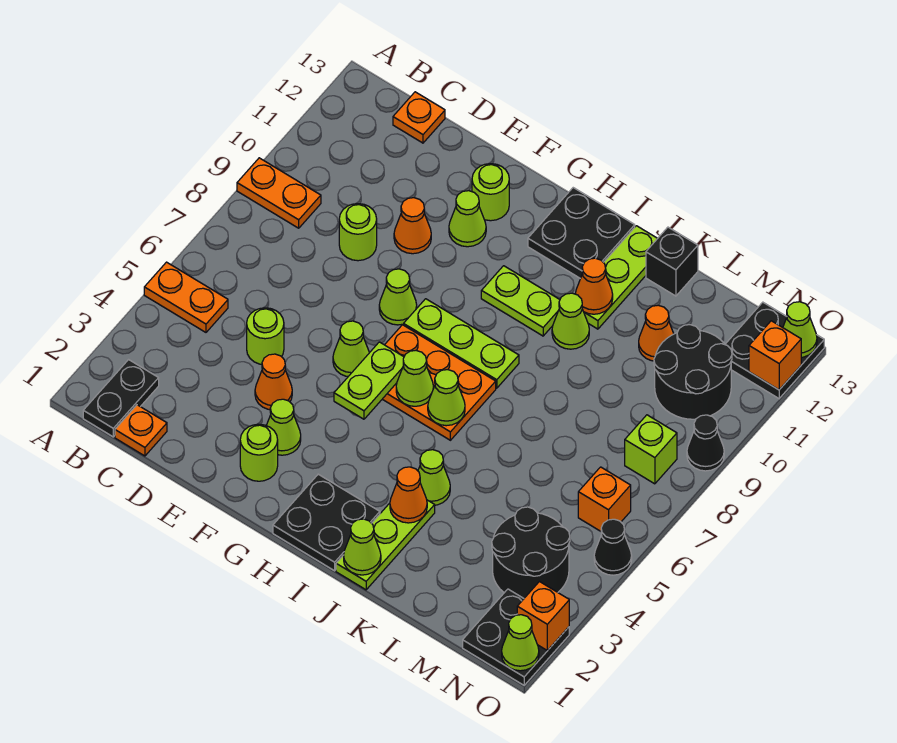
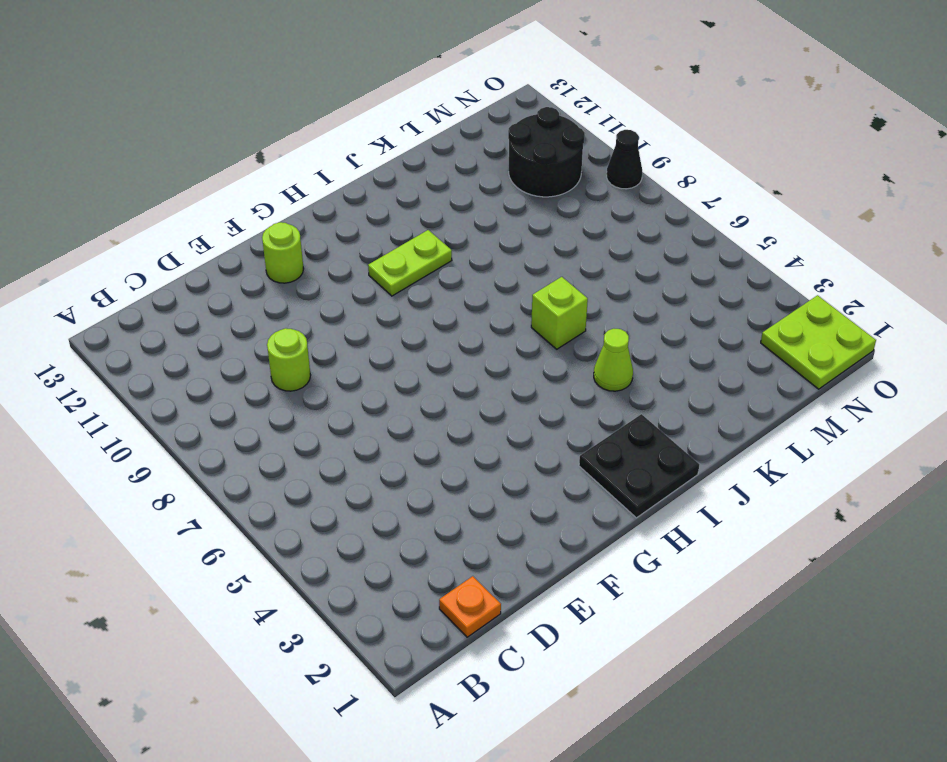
lime brick J6 level 1 -> lime brick N8 level 1
lime plate N1:O2 level 1 -> black plate N1:O2 level 1
none -> orange plate A5:B5 level 1
none -> orange plate A9:B9 level 1
none -> black plate B1:B2 level 1
none -> orange plate C13 level 1

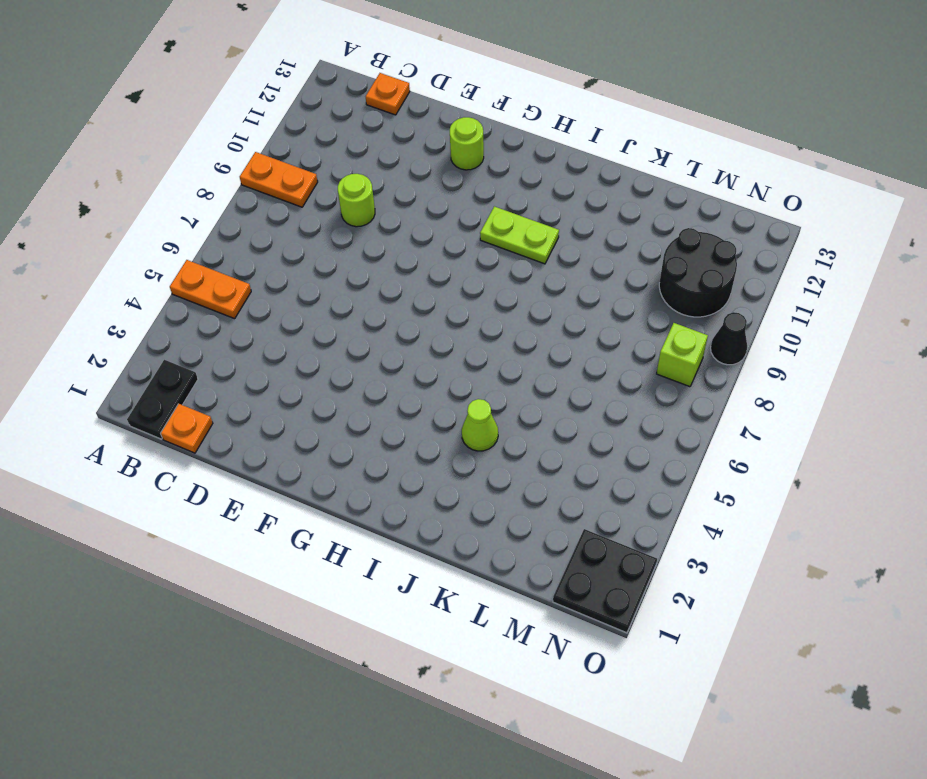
none -> lime round brick D5 level 1
none -> orange cone E4 level 1
none -> orange cone E10 level 1
none -> lime round brick F2 level 1

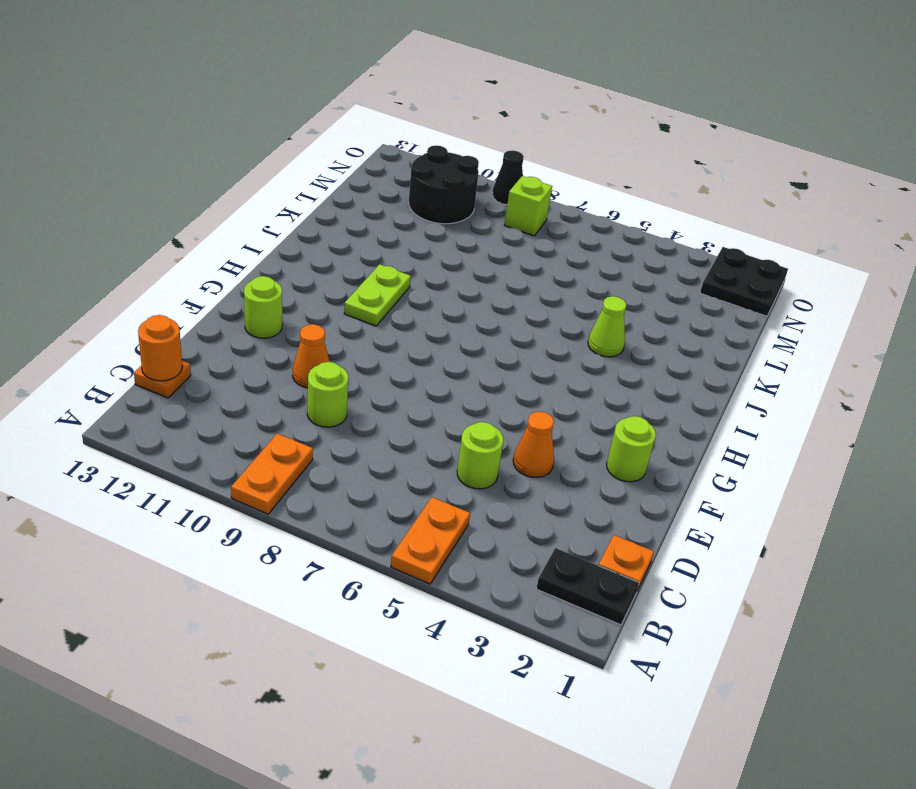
orange round brick C13 level 2 -> none
none -> lime cone F3 level 1
none -> lime cone F6 level 1
none -> lime cone F8 level 1
none -> lime cone F11 level 1

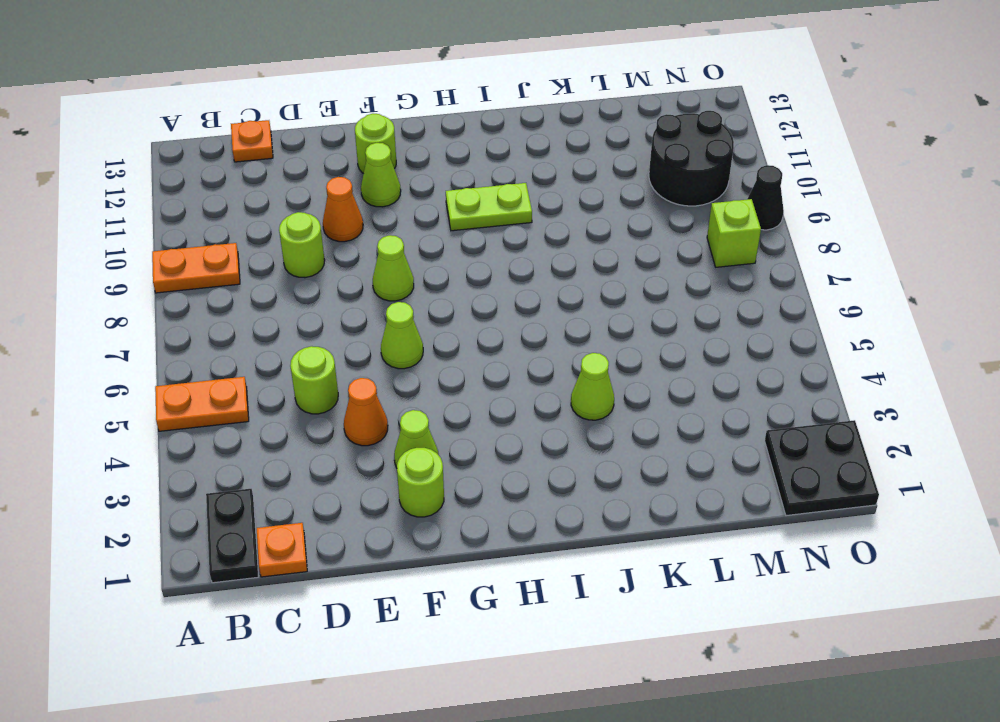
none -> orange plate G6:I7 level 1
none -> lime plate G8:I8 level 1
none -> black plate H1:I2 level 1
none -> black plate H12:I13 level 1

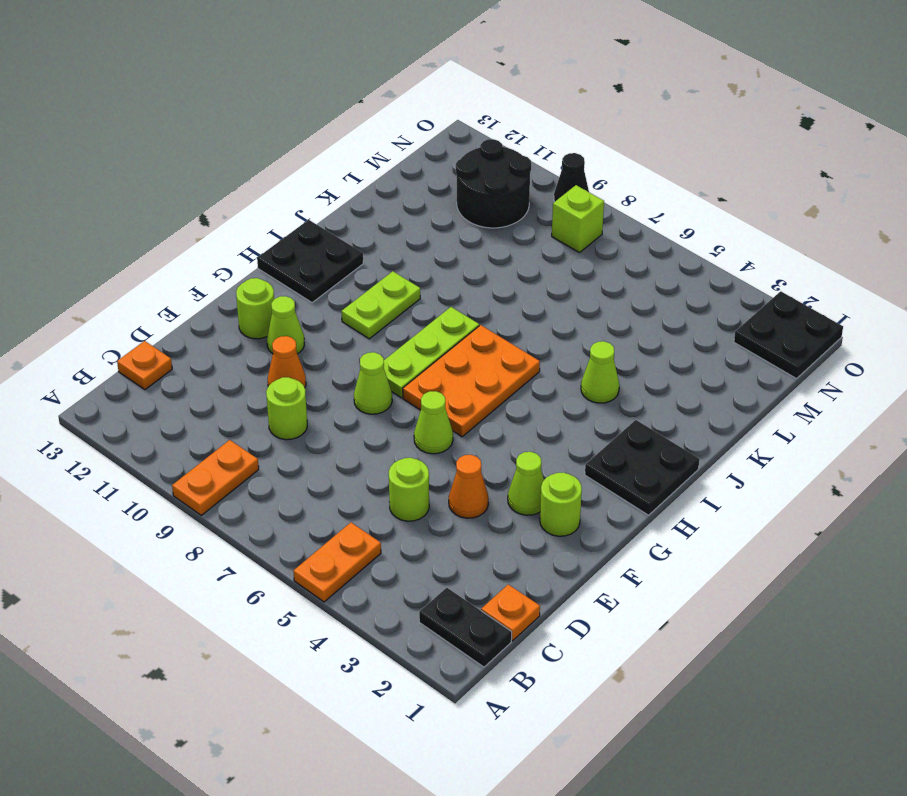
none -> lime plate J1:J3 level 1
none -> lime cone J10 level 1
none -> lime plate J11:J13 level 1
none -> black brick K13 level 1

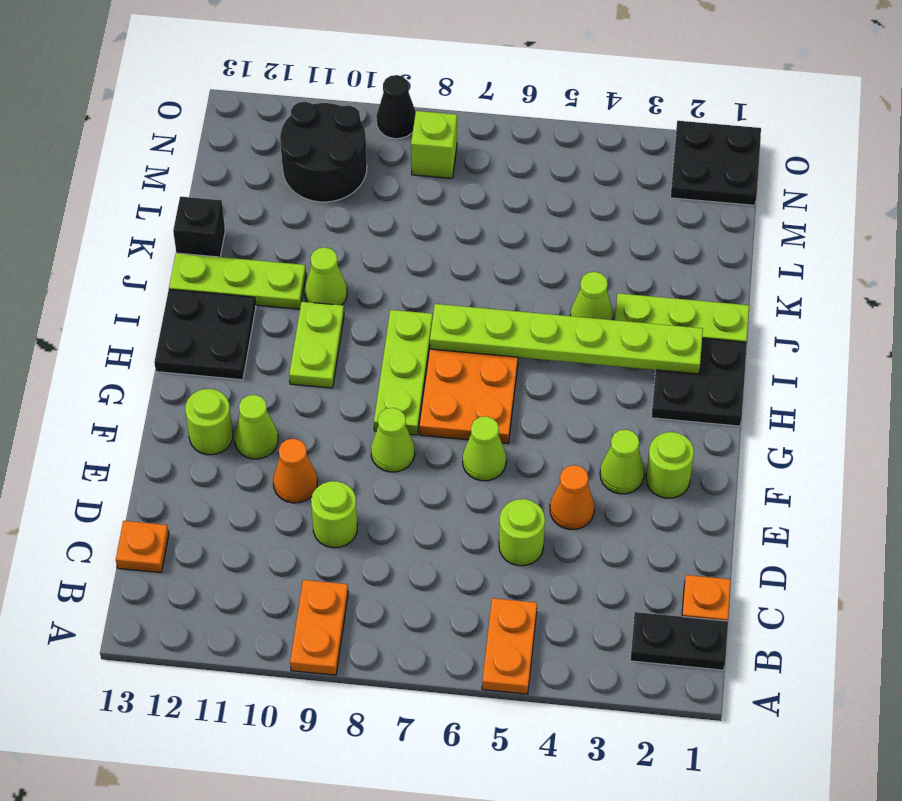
lime plate I2:I7 level 2 -> lime cone I6 level 2
none -> orange cone L11 level 1
none -> black round brick M3:N4 level 1
none -> orange brick N6 level 1
none -> black plate N12:O13 level 1

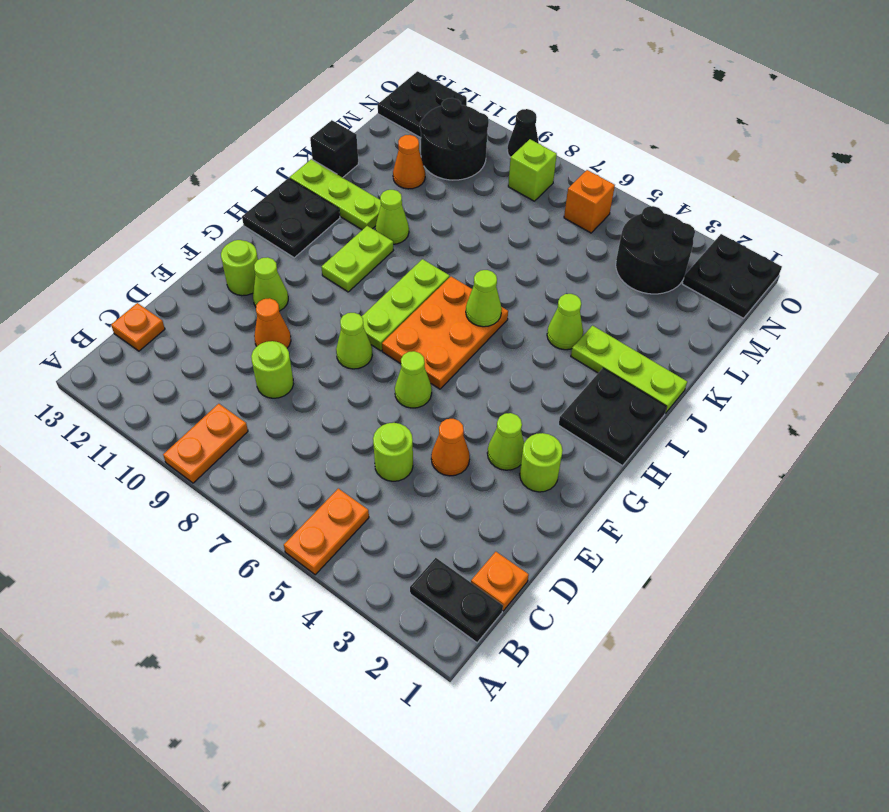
none -> black cone O5 level 1
none -> lime plate G5:G6 level 2
none -> lime cone H6 level 2
none -> lime cone J1 level 2

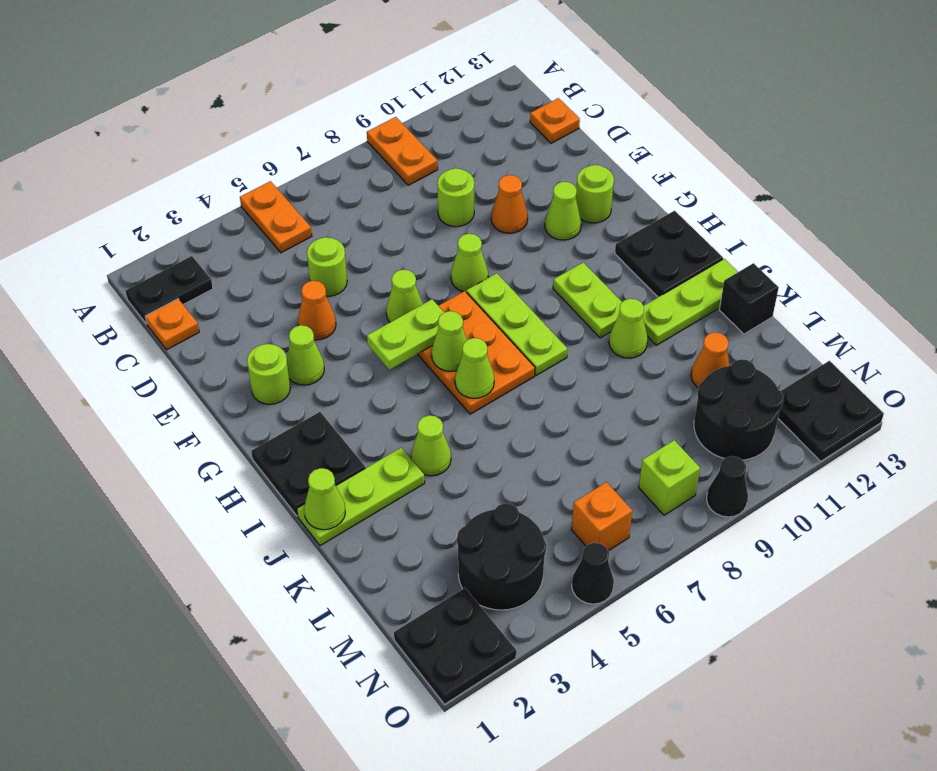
none -> orange cone J3 level 2
none -> orange cone J11 level 2
none -> lime cone O1 level 2
none -> orange brick O2 level 2

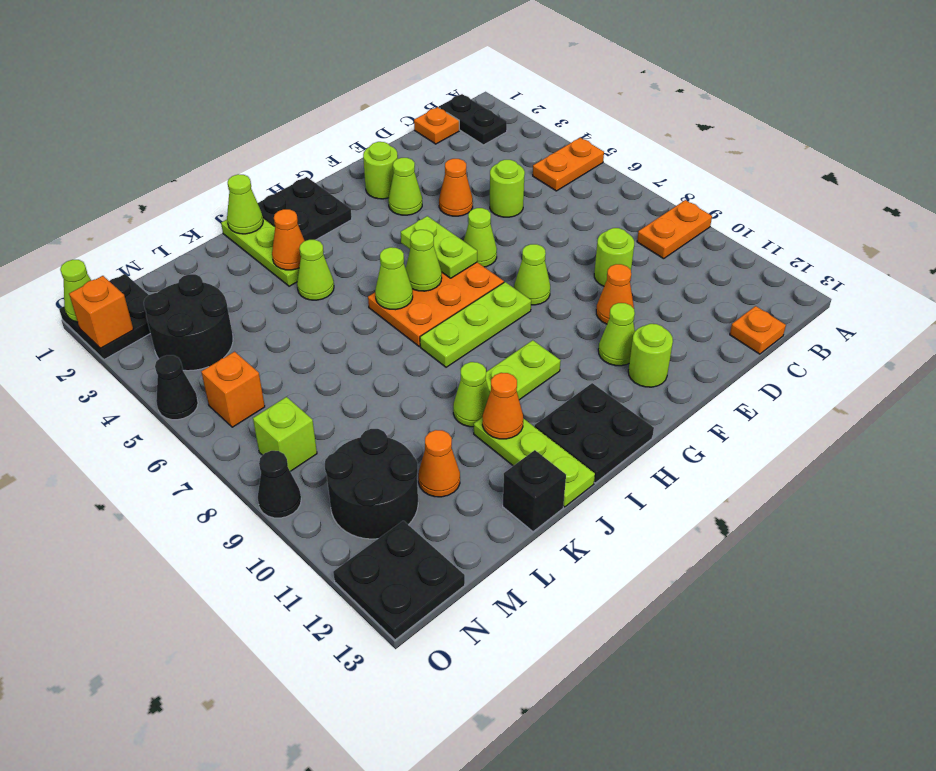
none -> orange brick O12 level 2
none -> lime cone O13 level 2

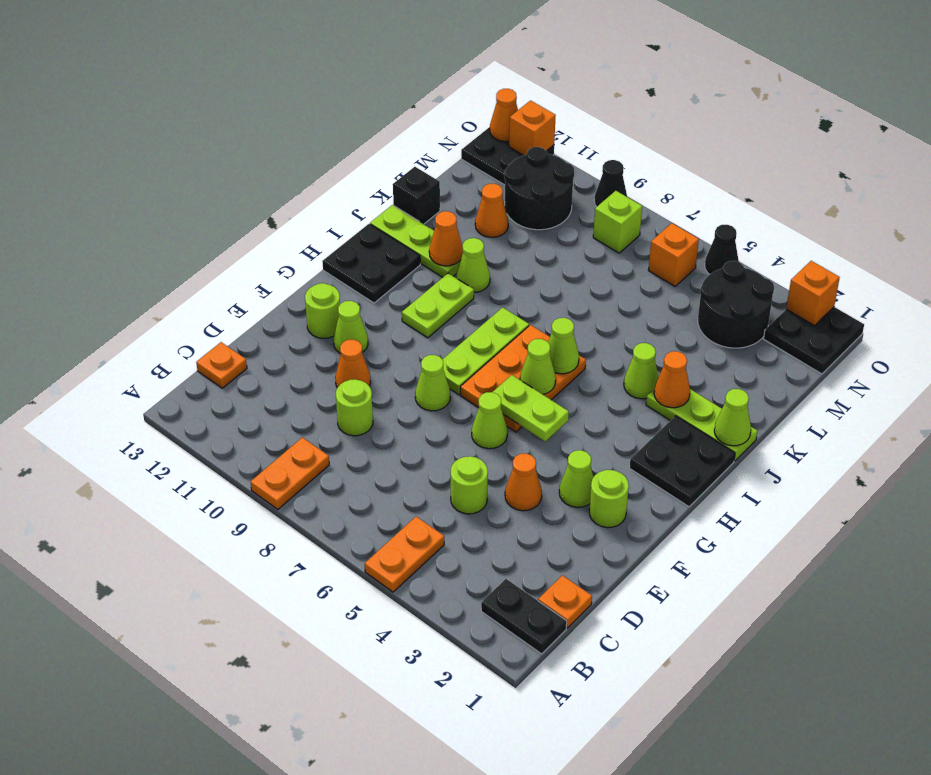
orange cone O13 level 2 -> lime cone O13 level 2
none -> lime cone O1 level 2

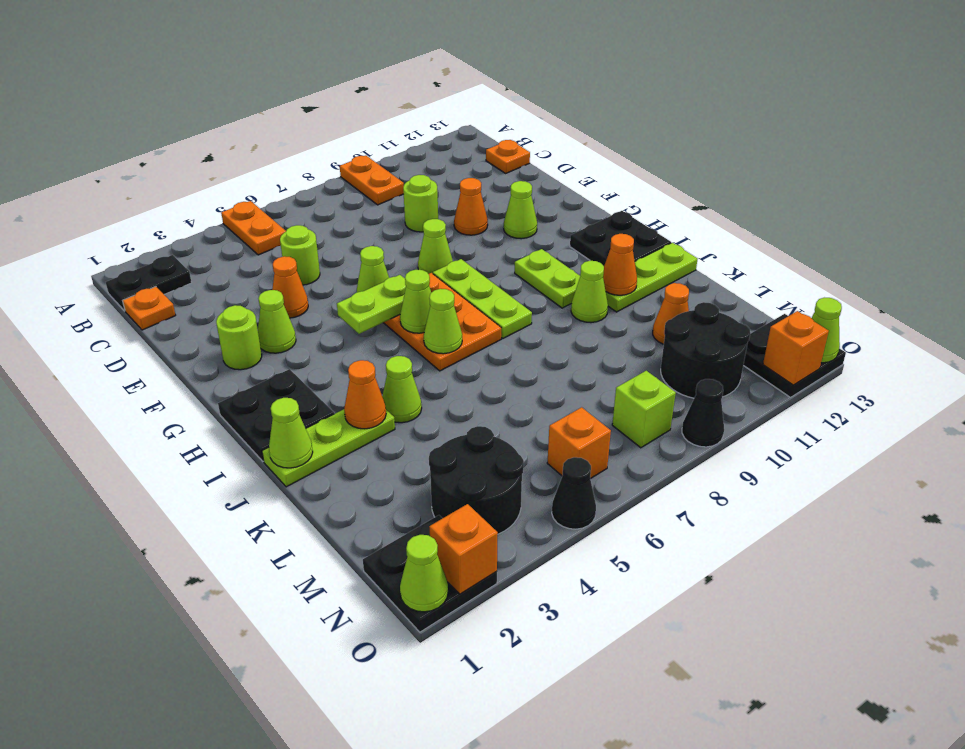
none -> lime round brick F12 level 1
none -> black brick K13 level 1

